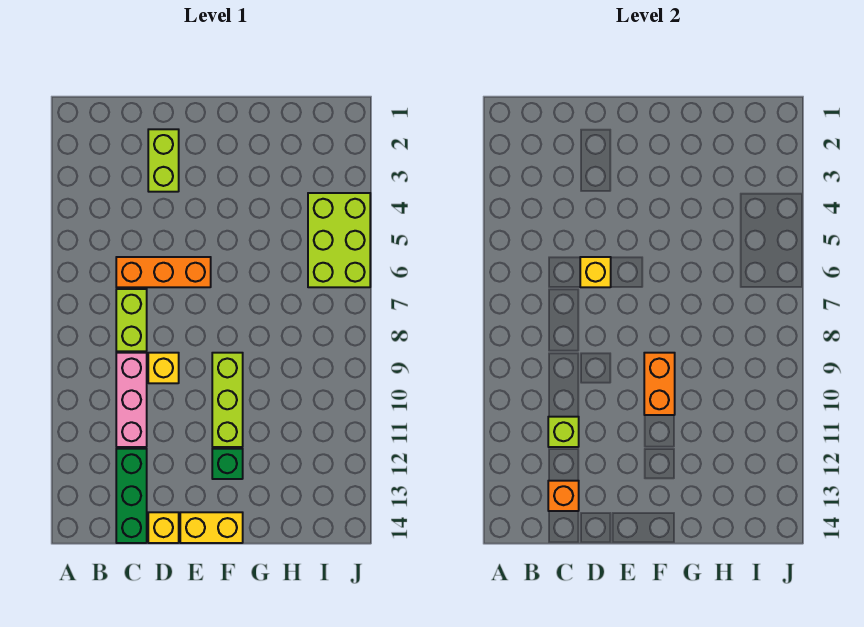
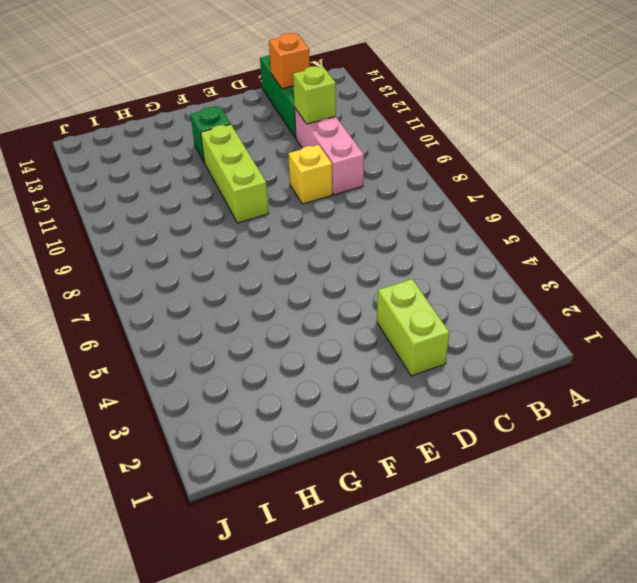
none -> orange brick C6:E6 level 1
none -> lime brick C7:C8 level 1
none -> yellow brick D14 level 1

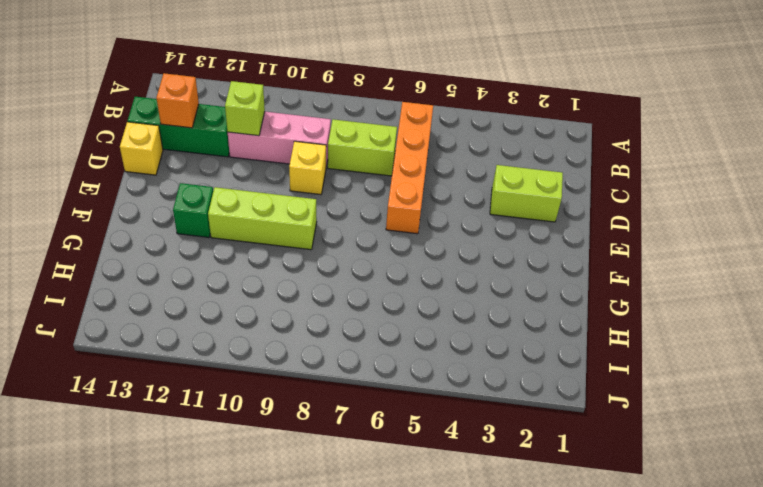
orange brick B6:E6 level 1 -> orange brick C6:E6 level 1
none -> yellow brick E14:F14 level 1
none -> lime brick I4:J6 level 1
none -> yellow brick D6 level 2

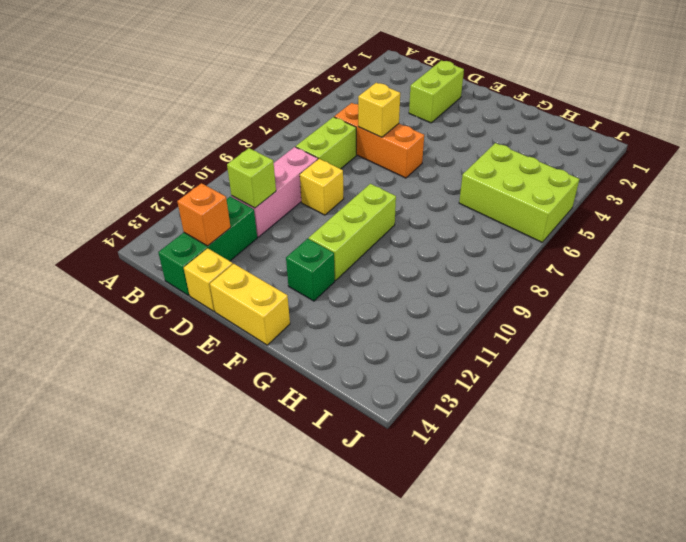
lime brick H5:J6 level 1 -> lime brick I4:J6 level 1
none -> orange brick F9:F10 level 2

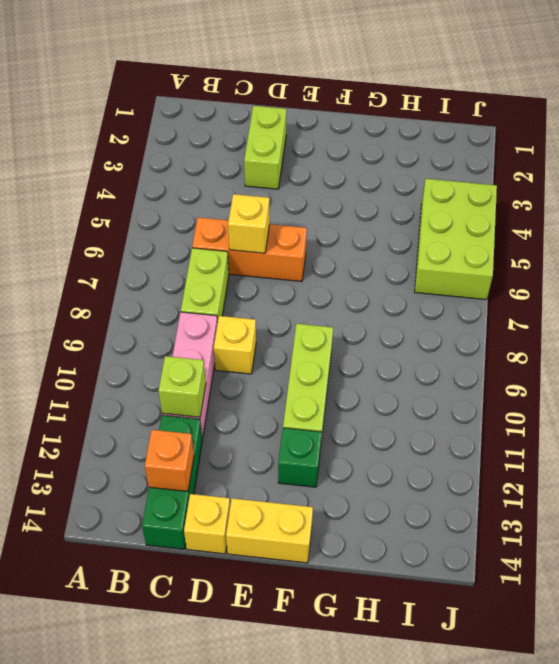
none -> orange brick F9:F10 level 2

